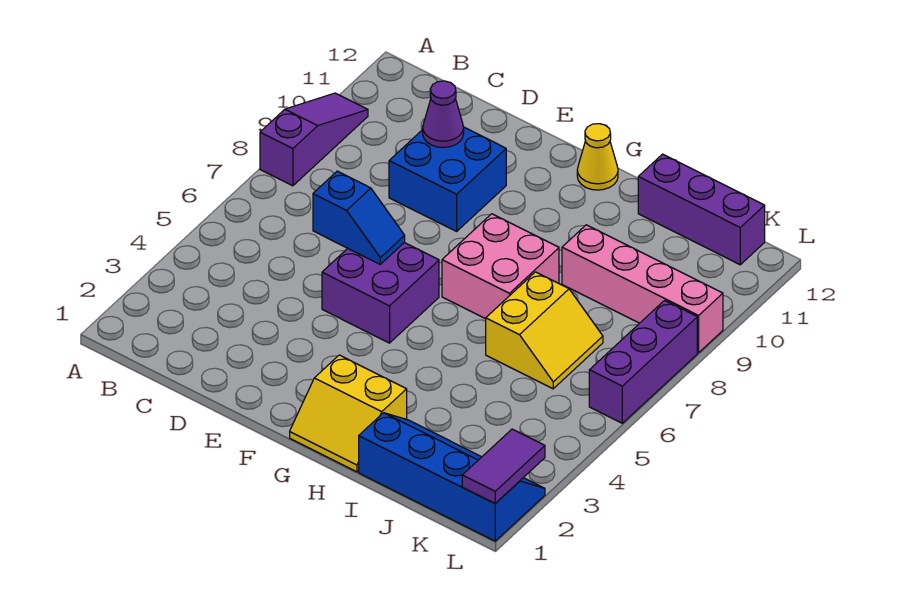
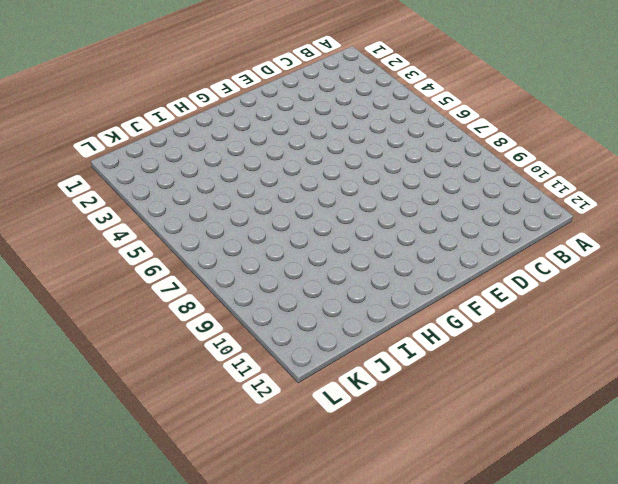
none -> purple slope A8:A10 level 1 top 8
none -> blue brick D9:E10 level 1
none -> purple brick E5:F6 level 1

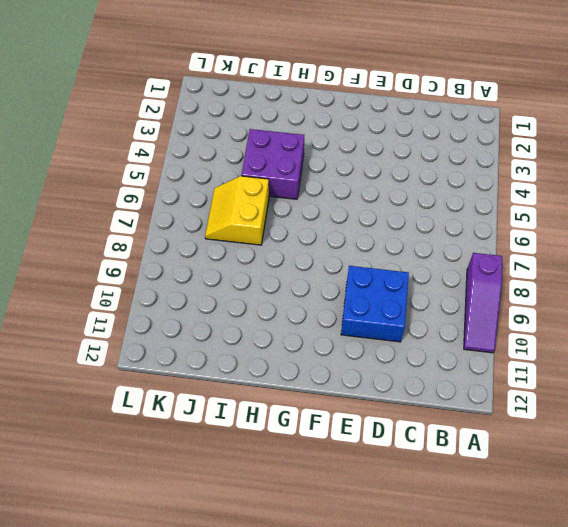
purple brick H4:I5 level 1 -> purple brick E5:F6 level 1
none -> yellow slope G1:H2 level 1 top 2
none -> pink brick G7:H8 level 1
none -> yellow cone G12 level 1

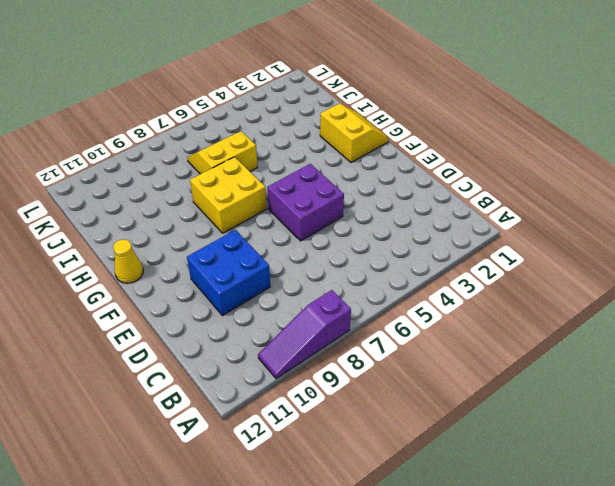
yellow brick G7:H8 level 1 -> pink brick G7:H8 level 1
none -> blue slope I1:L2 level 1 top 1
none -> pink brick I9:L9 level 1
none -> purple brick I12:K12 level 1

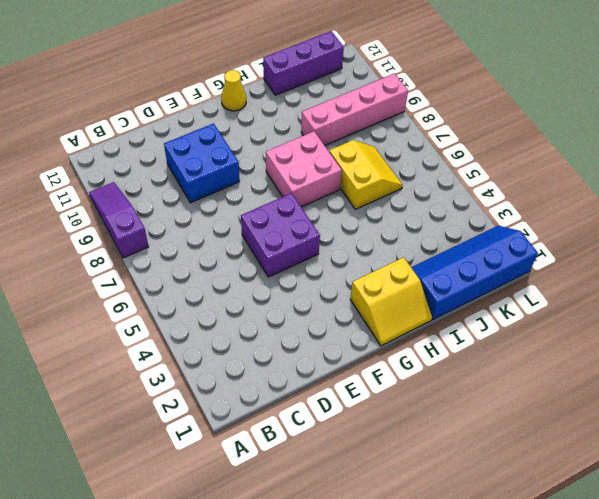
none -> purple brick L6:L8 level 1
none -> blue slope D6:E6 level 2 top D
none -> purple cone D10 level 2

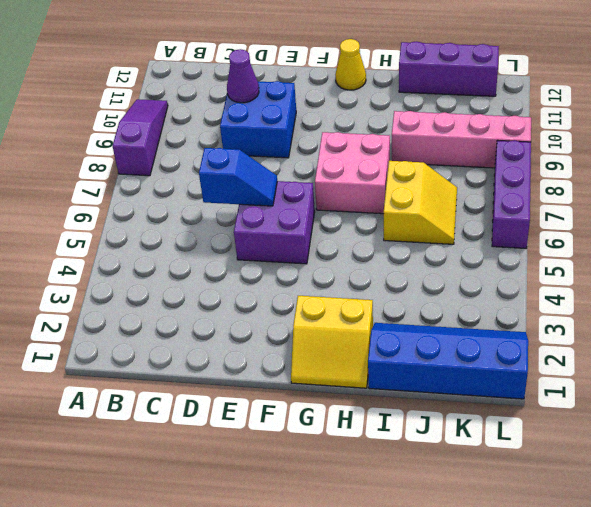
none -> purple tile L1:L2 level 2

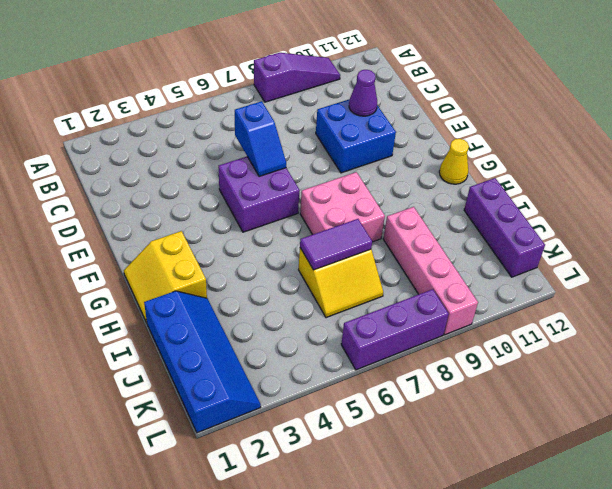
purple tile I6:I7 level 2 -> purple tile L1:L2 level 2

